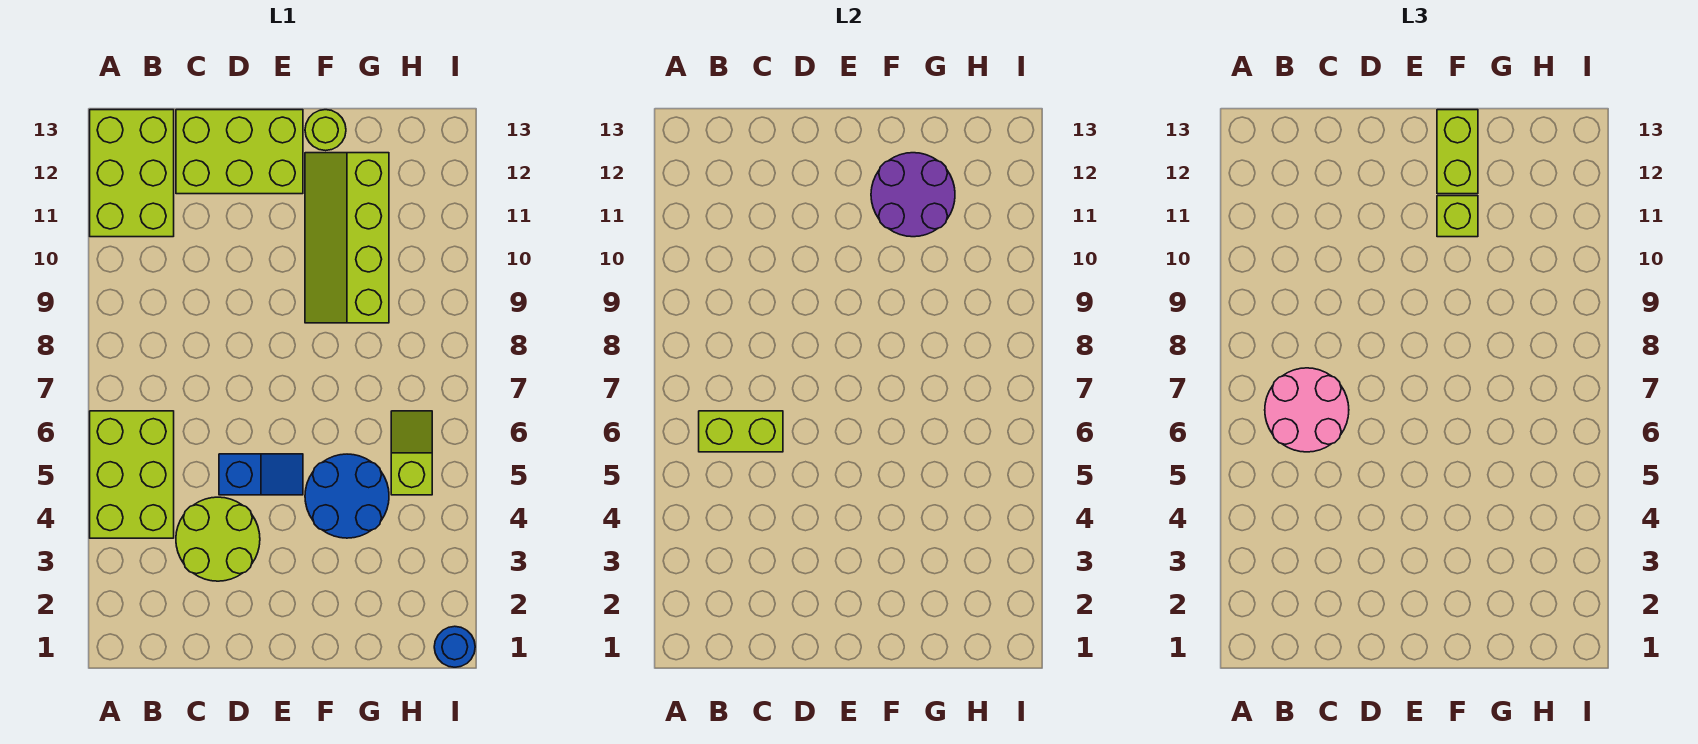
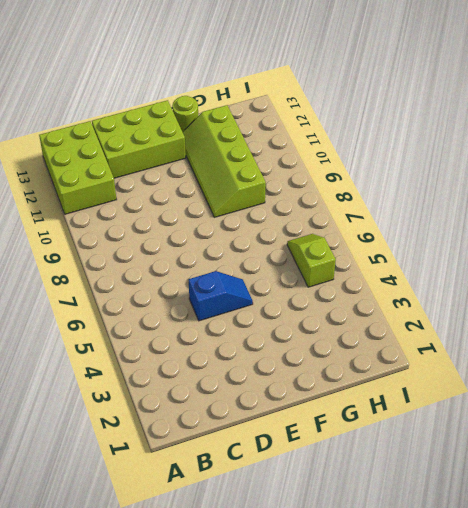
none -> lime brick A4:B6 level 1
none -> lime round brick C3:D4 level 1
none -> blue round brick F4:G5 level 1

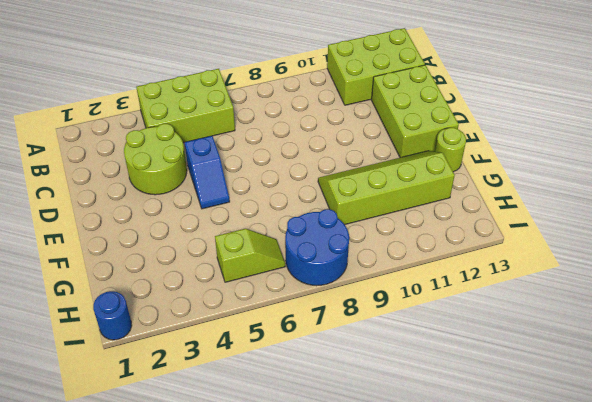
blue round brick H7:I8 level 1 -> blue round brick F4:G5 level 1
none -> lime brick B6:C6 level 2
none -> purple round brick F11:G12 level 2
none -> pink round brick B6:C7 level 3

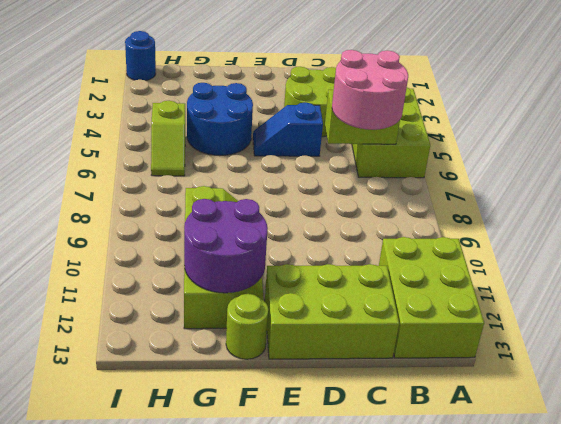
none -> lime brick F11 level 3
none -> lime brick F12:F13 level 3

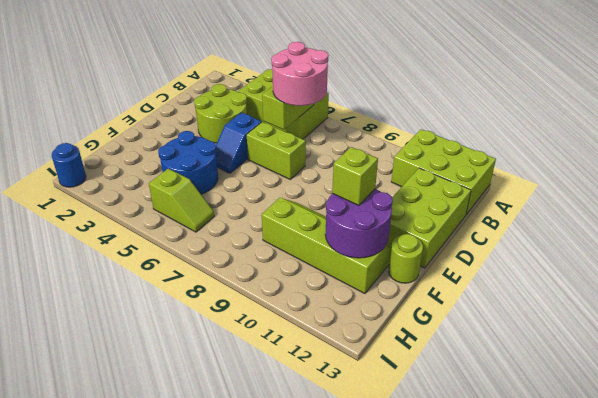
lime brick D6:D7 level 1 -> lime brick F12:F13 level 3

